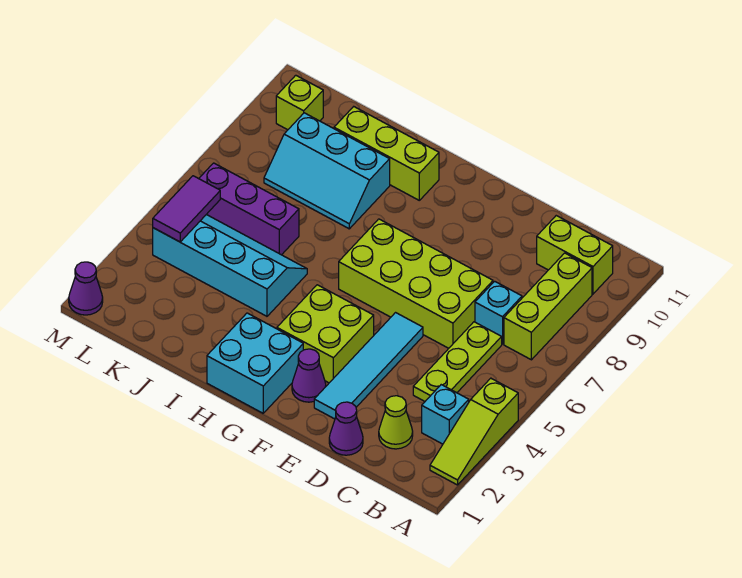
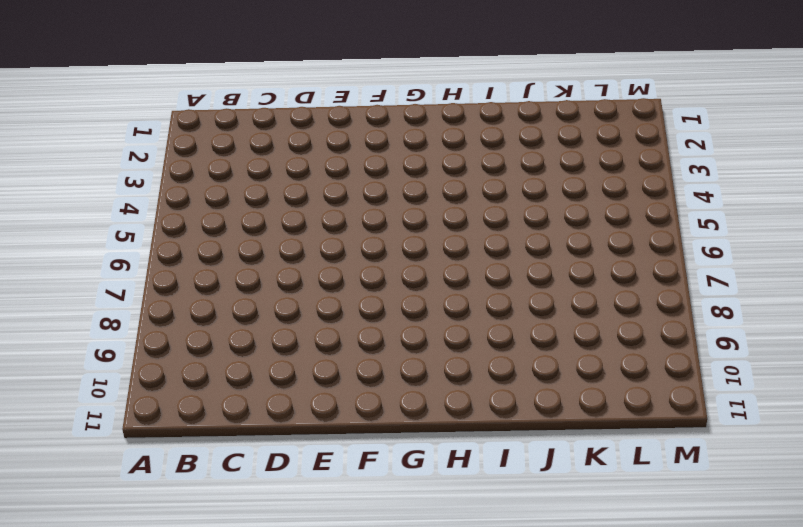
none -> lime slope A2:A4 level 1 top 4
none -> cyan brick B3 level 1
none -> lime brick B7:B9 level 1

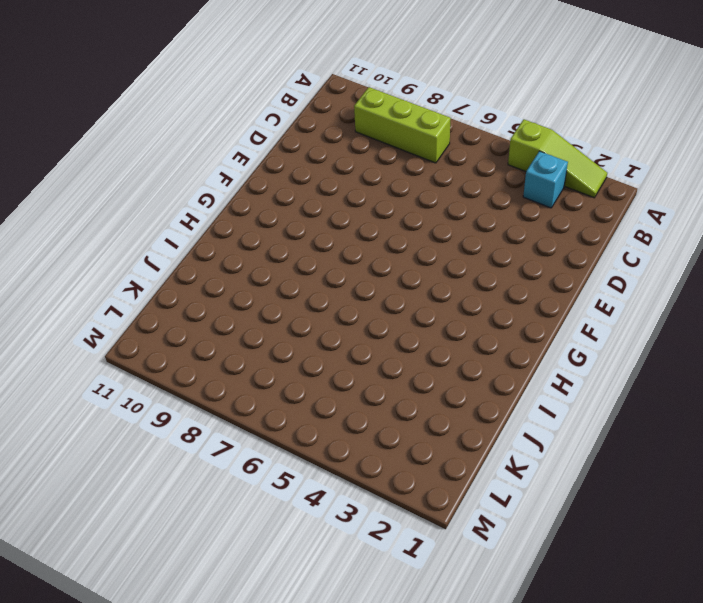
none -> lime brick B10:C10 level 1
none -> lime cone C2 level 1
none -> lime plate C4:C6 level 1

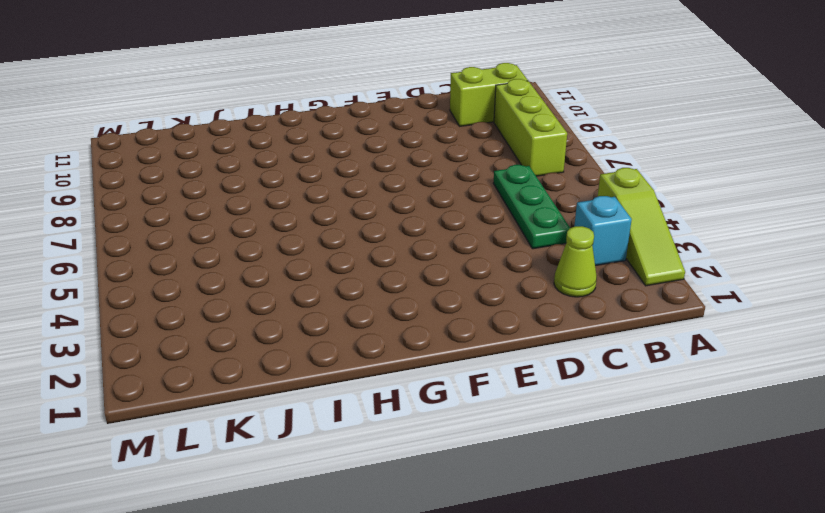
green plate C4:C6 level 1 -> lime plate C4:C6 level 1
none -> cyan brick C7 level 1
none -> purple cone D1 level 1
none -> lime brick D6:G7 level 1

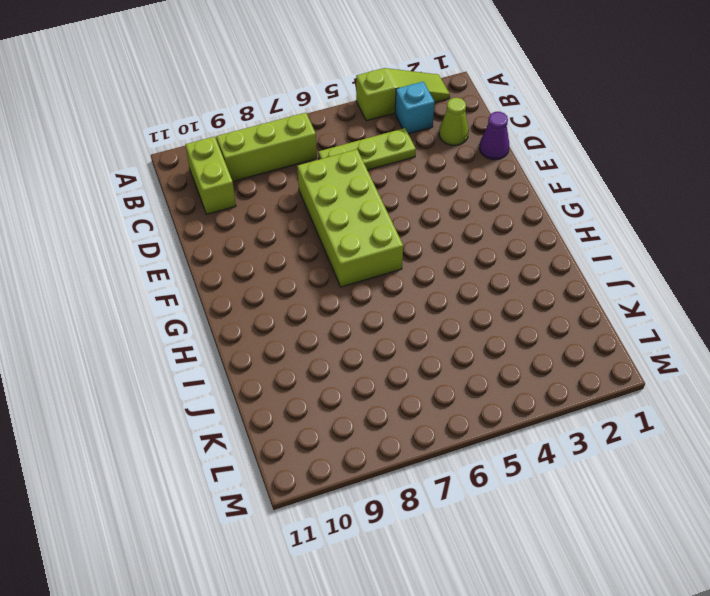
none -> cyan brick C7 level 1
none -> cyan tile E2:E5 level 1
none -> purple cone F2 level 1

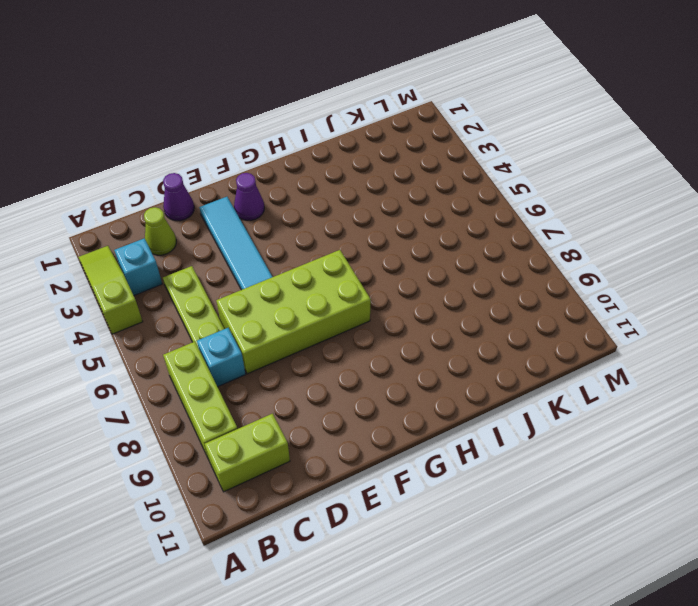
none -> lime brick F3:G4 level 1
none -> cyan brick G1:H2 level 1
none -> lime brick H10:J10 level 1

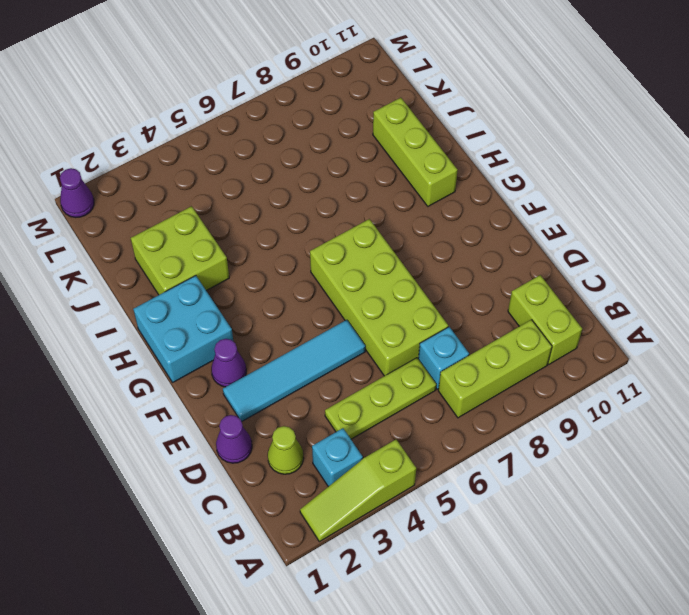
lime brick I2:J3 level 1 -> lime brick F3:G4 level 1
none -> cyan slope I4:L5 level 1 top 4
none -> cyan slope I8:K9 level 1 top 9
none -> purple brick J6:L6 level 1

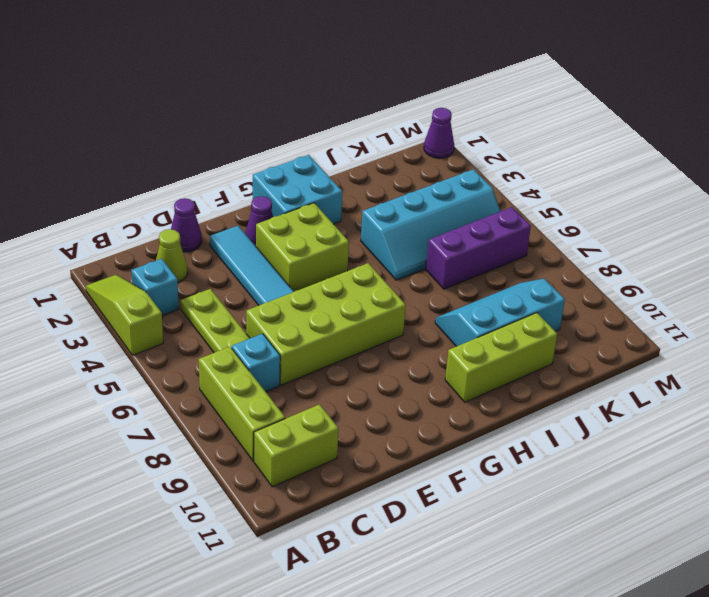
none -> lime brick L10 level 1
none -> purple tile L4:L5 level 2

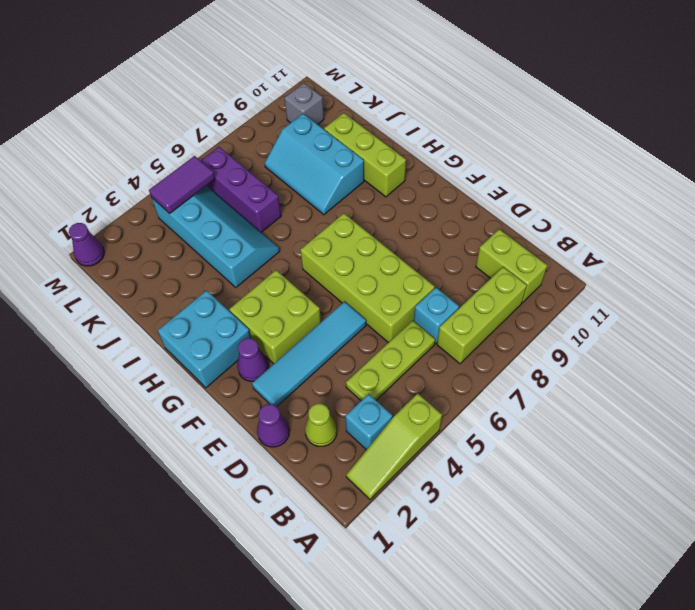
grey brick L10 level 1 -> lime brick L10 level 1

